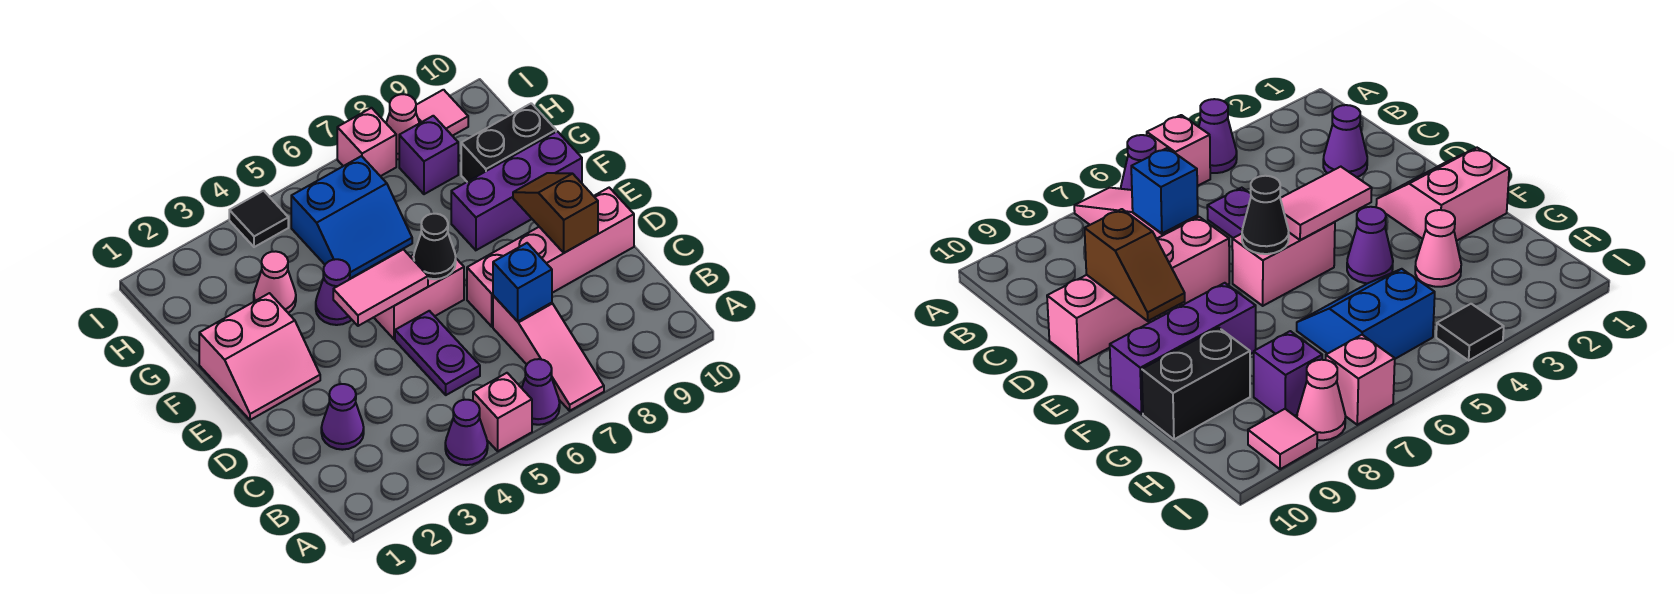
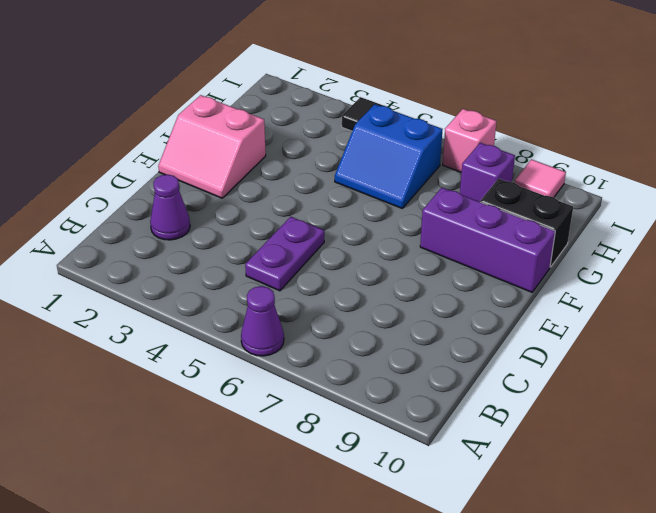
none -> purple cone A4 level 1
none -> pink brick A5 level 1
none -> pink slope A7:C7 level 1 top C

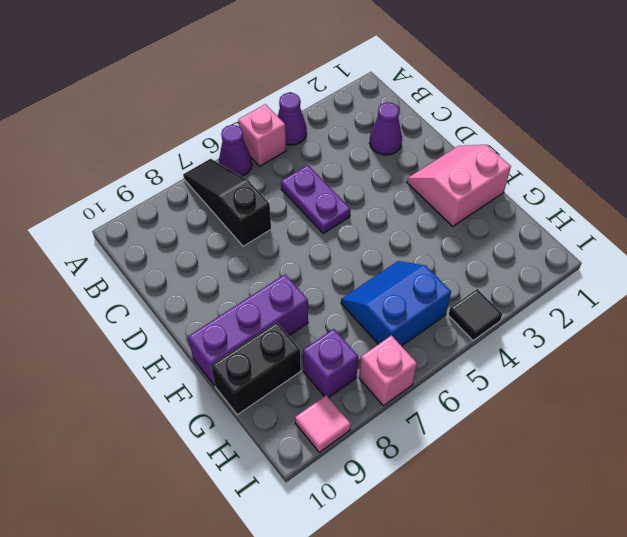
black slope A7:C7 level 1 top C -> pink slope A7:C7 level 1 top C
none -> pink brick D7:D10 level 1
none -> pink brick E5:E6 level 1
none -> purple cone F4 level 1

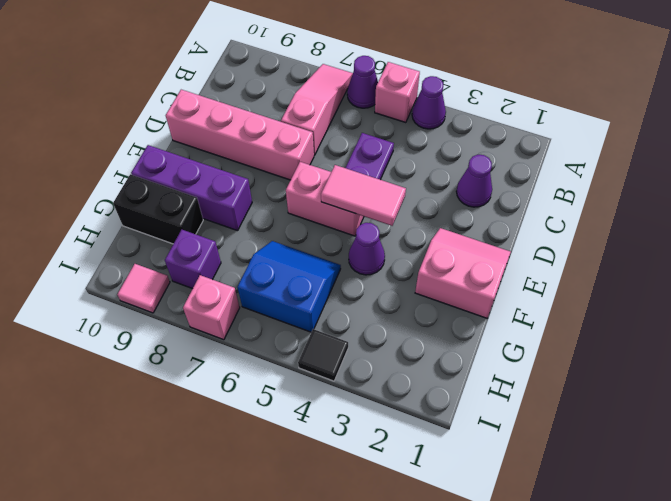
none -> pink cone G3 level 1
none -> pink cone I8 level 1
none -> blue brick C7 level 2

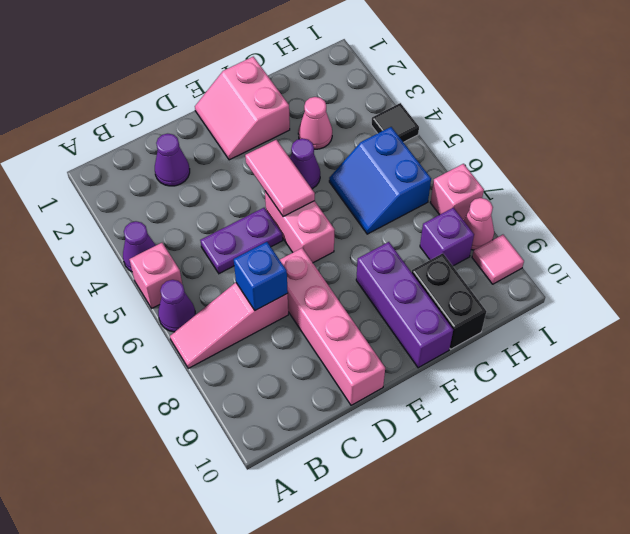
none -> brown slope D9:E9 level 2 top D
none -> black cone E6 level 2

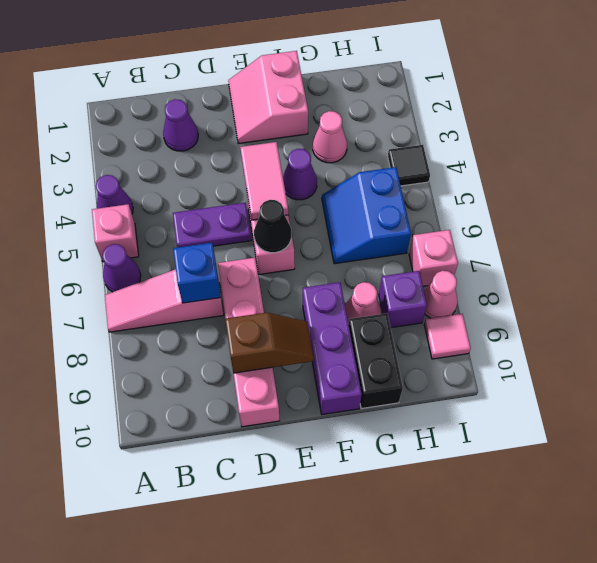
pink cone G8 level 1 -> none

